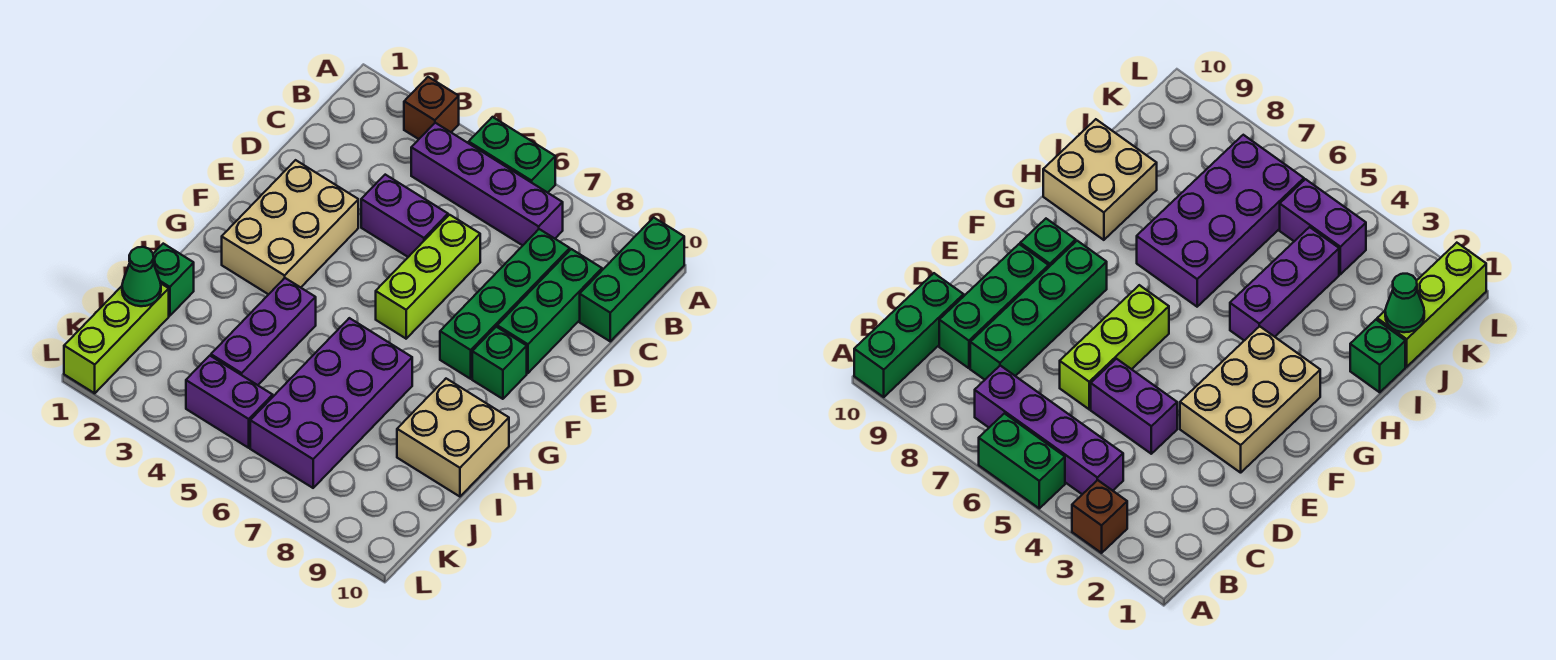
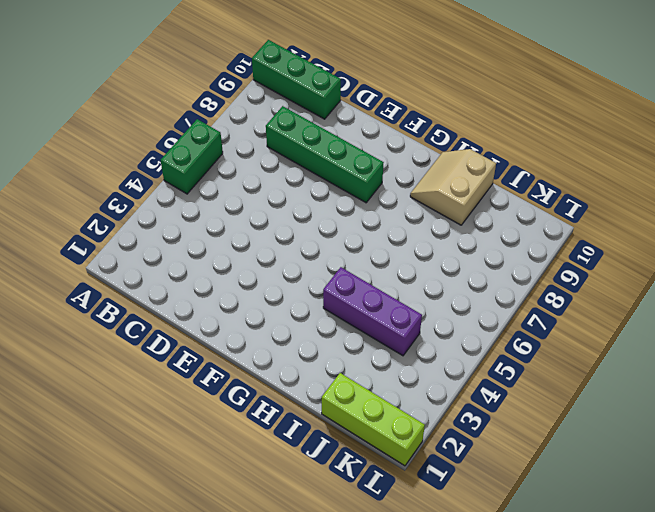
tan slope H9:I10 level 1 top I -> tan brick H9:I10 level 1
none -> brown brick A3 level 1
none -> purple brick B4:B7 level 1
none -> green brick C9:E9 level 1

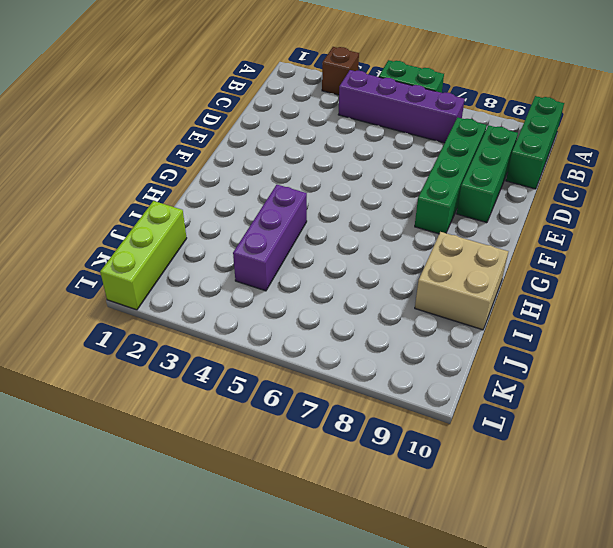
none -> purple brick D4:D5 level 1
none -> lime brick D6:F6 level 1
none -> tan brick E2:G3 level 1

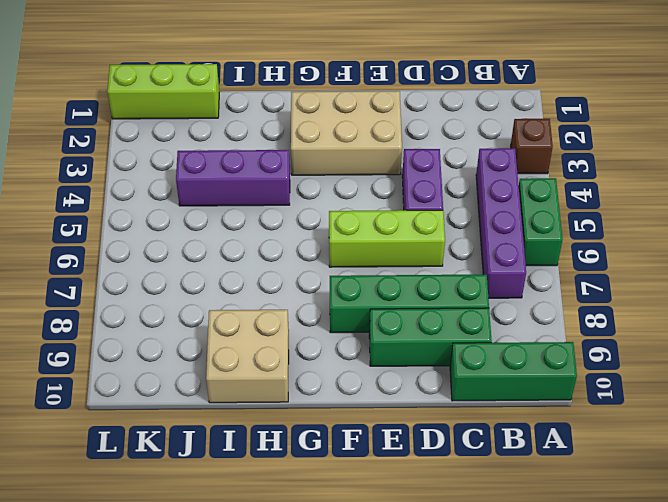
none -> green brick F9 level 1
none -> purple brick H6:K7 level 1
none -> green brick I1 level 1

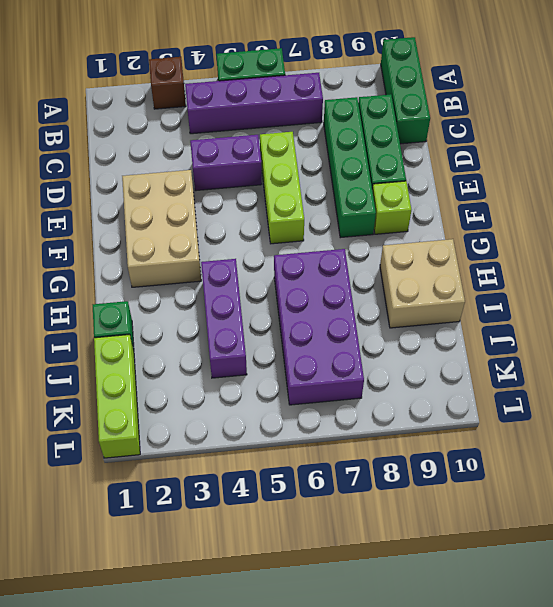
lime brick F9 level 1 -> green brick F9 level 1
none -> purple brick K4:K5 level 1
none -> green cone J1 level 2

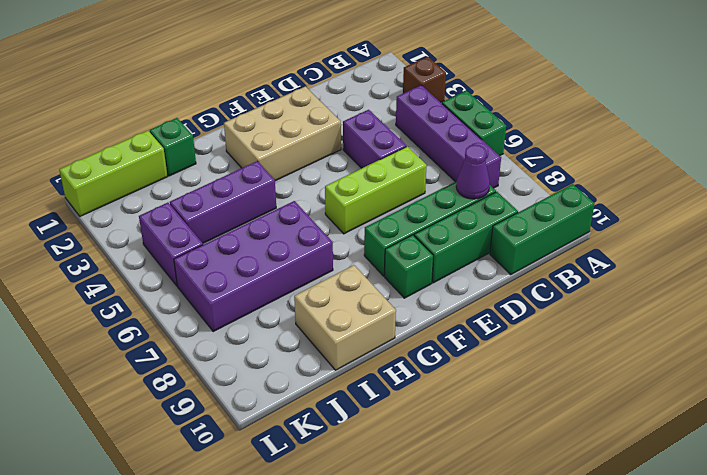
purple cone C8 level 2 -> none
none -> green cone J1 level 2

